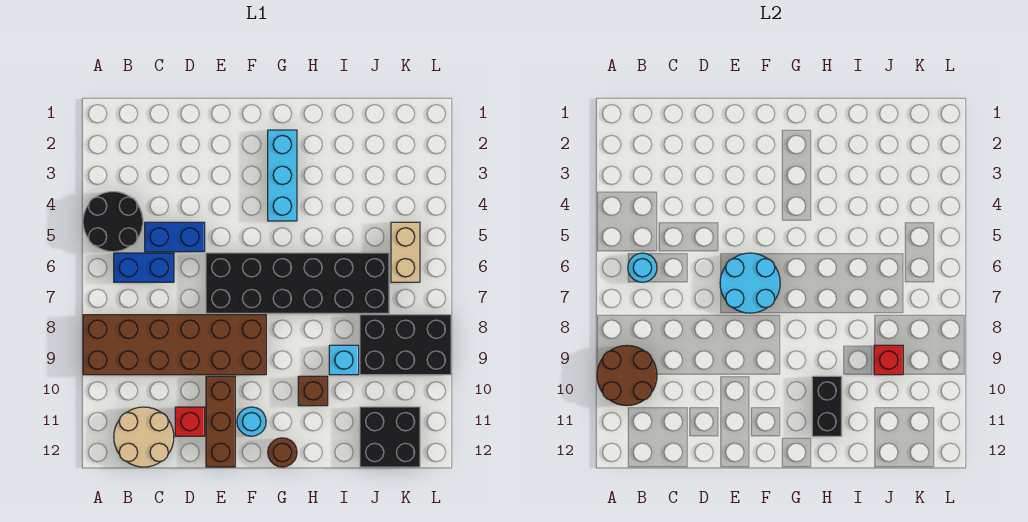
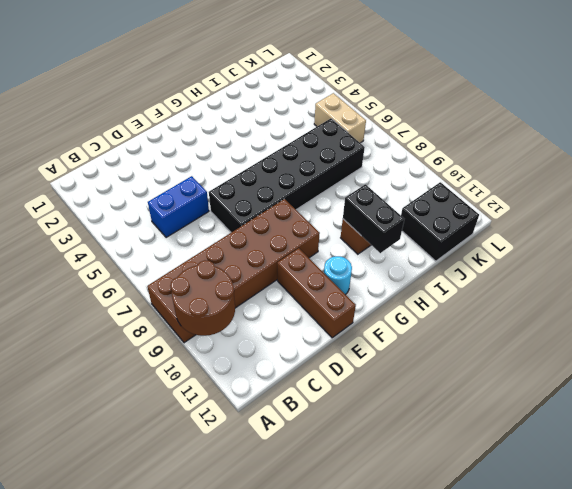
none -> black round brick A4:B5 level 1
none -> blue brick B6:C6 level 1
none -> tan round brick B11:C12 level 1

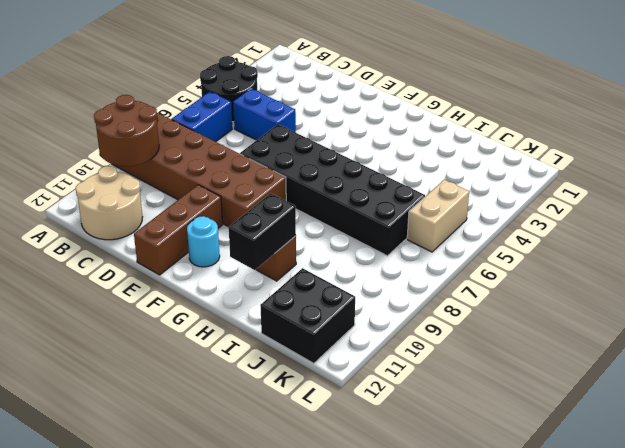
blue brick B6:B7 level 1 -> blue brick B6:C6 level 1
none -> red brick D11 level 1
none -> cyan brick G2:G4 level 1
none -> brown round brick G12 level 1

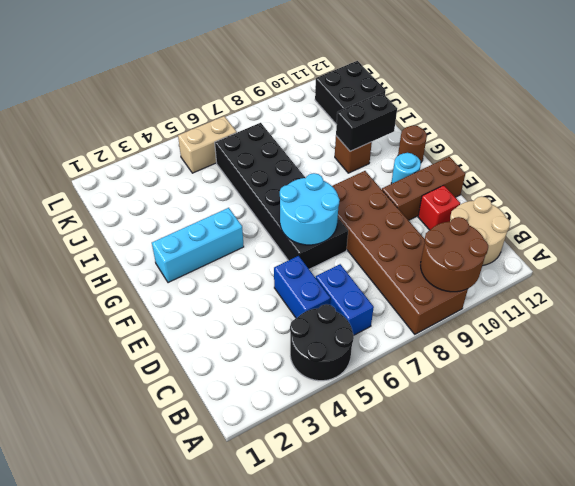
none -> cyan brick I9 level 1
none -> black brick J8:L9 level 1
none -> cyan round brick B6 level 2

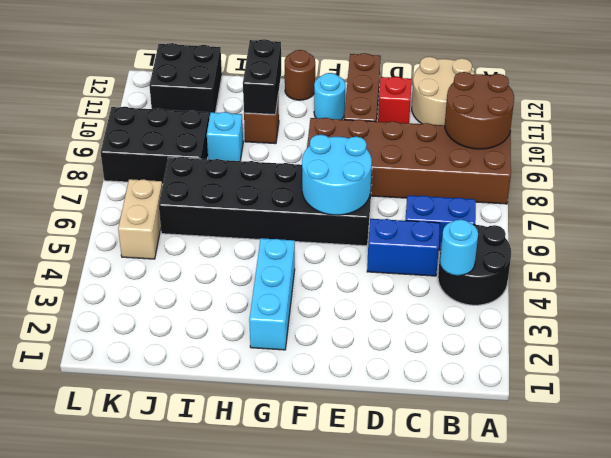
cyan round brick B4 level 2 -> cyan round brick B6 level 2
none -> red brick J9 level 2

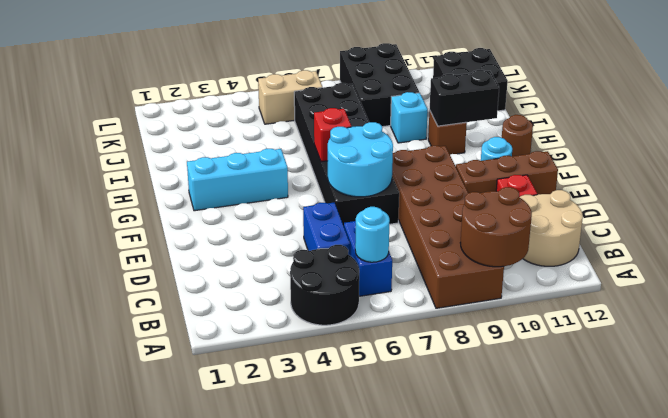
red brick G6 level 2 -> red brick J9 level 2

